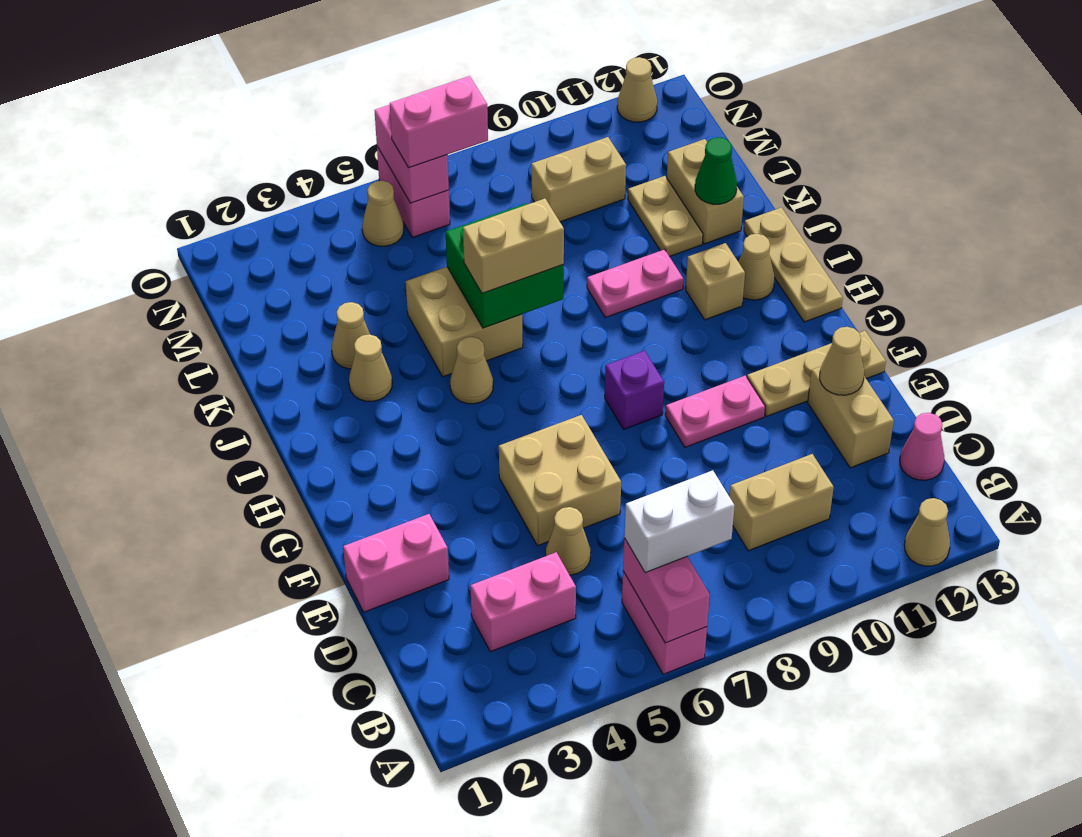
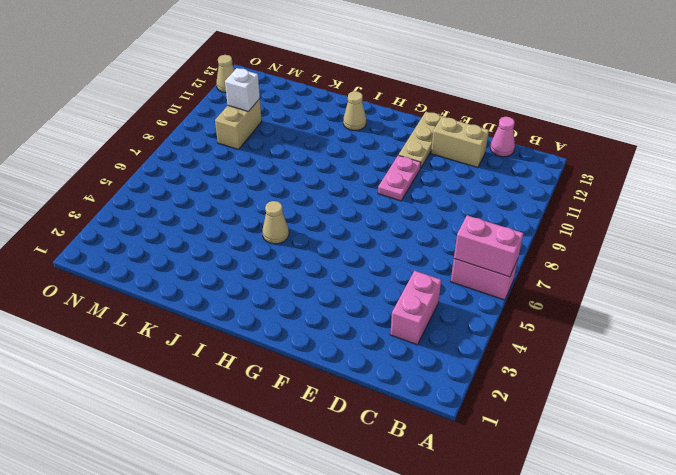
white brick M10 level 2 -> none
none -> tan cone A12 level 1
none -> tan brick C9:C10 level 1
none -> tan cone D5 level 1
none -> pink brick E1:E2 level 1

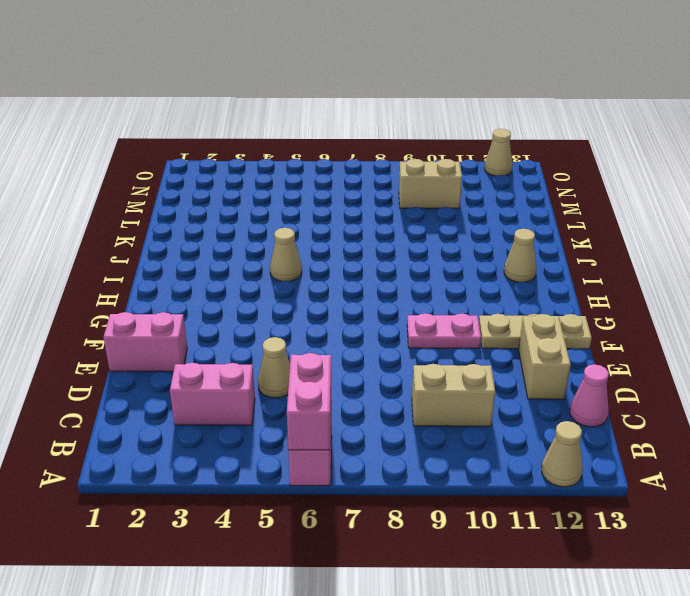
none -> tan brick E5:F6 level 1
none -> purple brick G8 level 1
none -> tan plate H13:J13 level 1
none -> tan brick I11 level 1

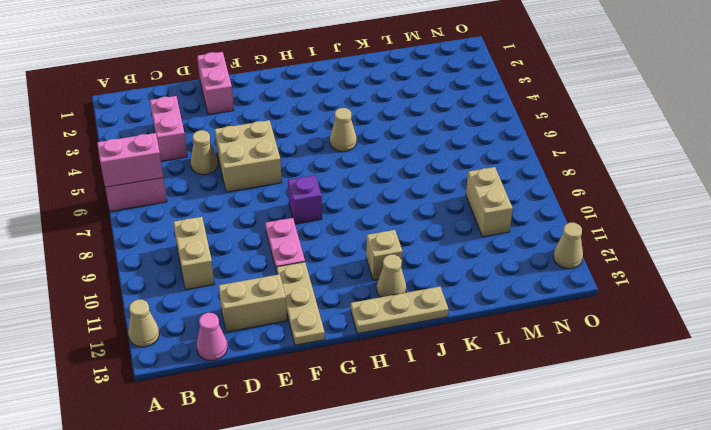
none -> tan cone J3 level 1
none -> tan brick J5:K6 level 1
none -> pink plate J9:J10 level 1
none -> tan cone K3 level 1

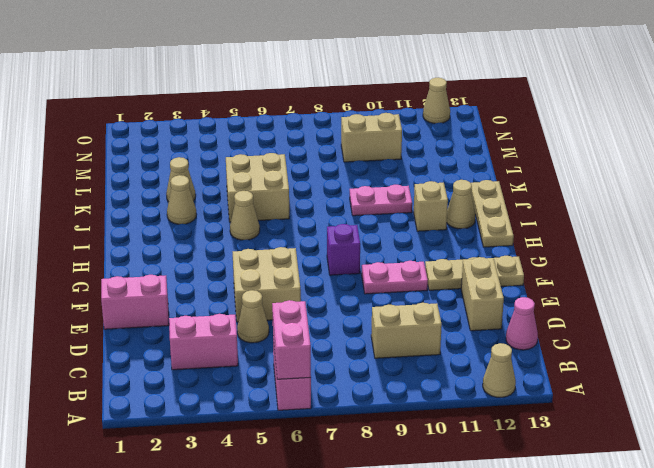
none -> tan plate K11:L11 level 1
none -> tan brick K12:L12 level 1
none -> tan cone N5 level 1
none -> pink brick N6:O6 level 1

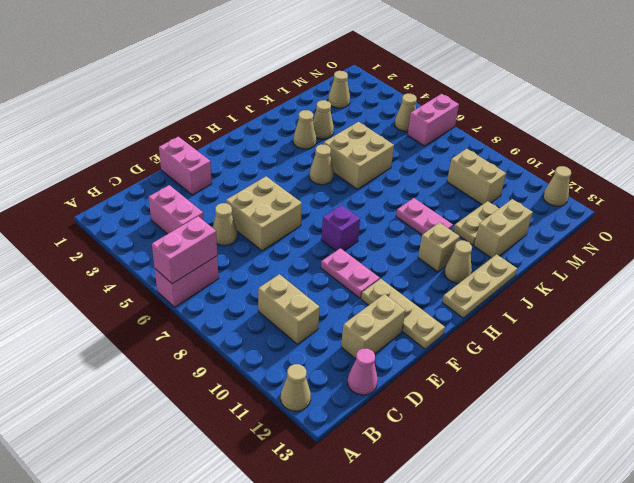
tan cone M2 level 1 -> tan cone E12 level 2
none -> green brick J6:K7 level 2
none -> green cone K12 level 2
none -> pink brick N6:O6 level 2
none -> white brick B6:B7 level 3

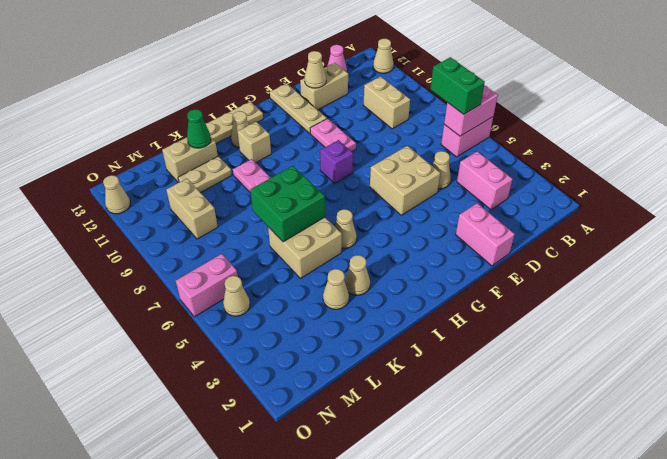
green brick B6:B7 level 3 -> white brick B6:B7 level 3
none -> pink brick N6:O6 level 2
none -> tan brick J6:J7 level 3
none -> pink brick N6:N7 level 3

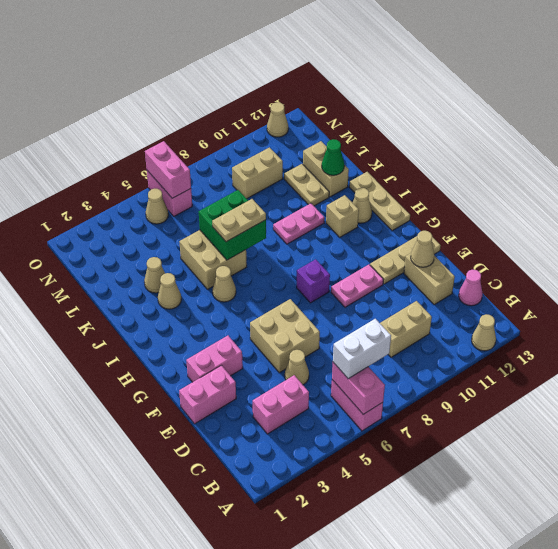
pink brick F2:F3 level 1 -> pink brick N6:N7 level 3
tan plate J6:J7 level 3 -> tan brick J6:J7 level 3

